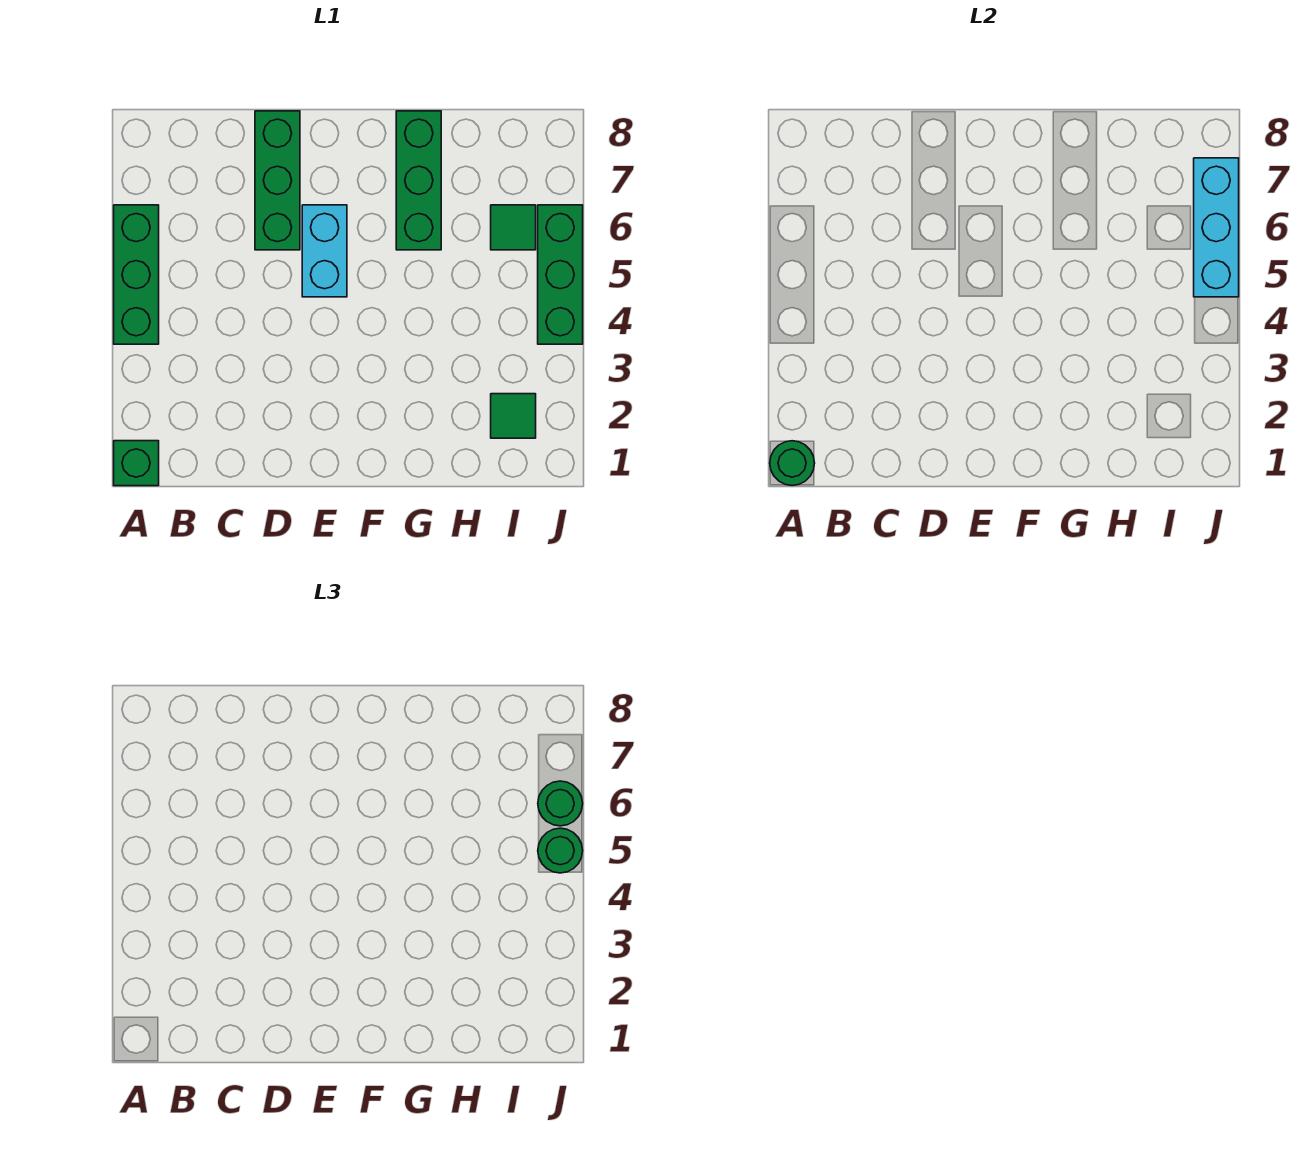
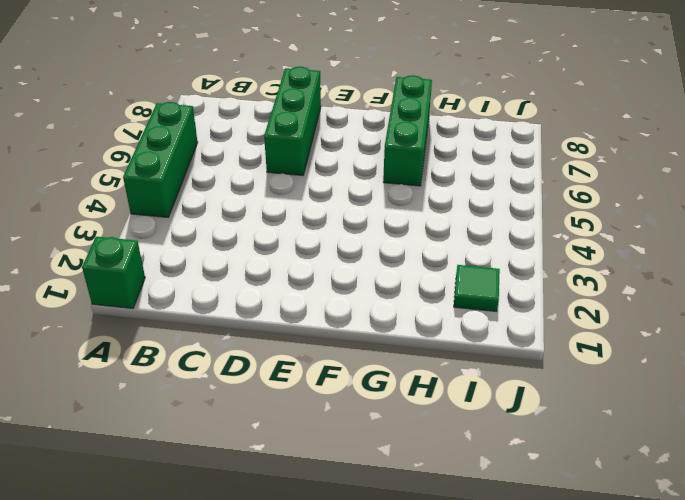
none -> cyan brick E5:E6 level 1
none -> green tile I6 level 1
none -> green brick J4:J6 level 1

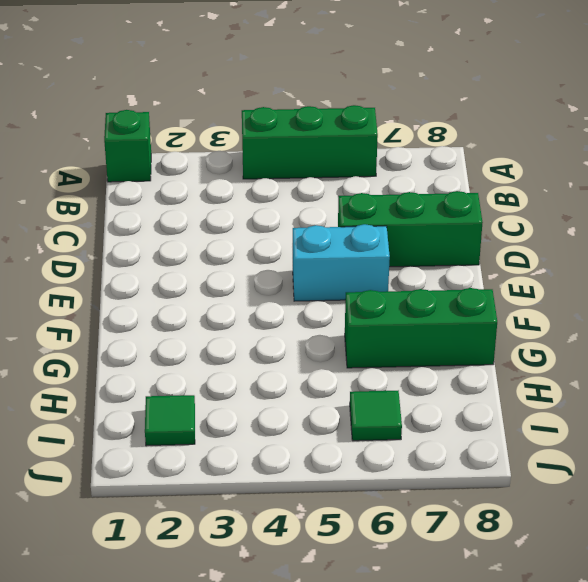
none -> green brick J4:J6 level 1
none -> green round brick A1 level 2
none -> cyan brick J5:J7 level 2

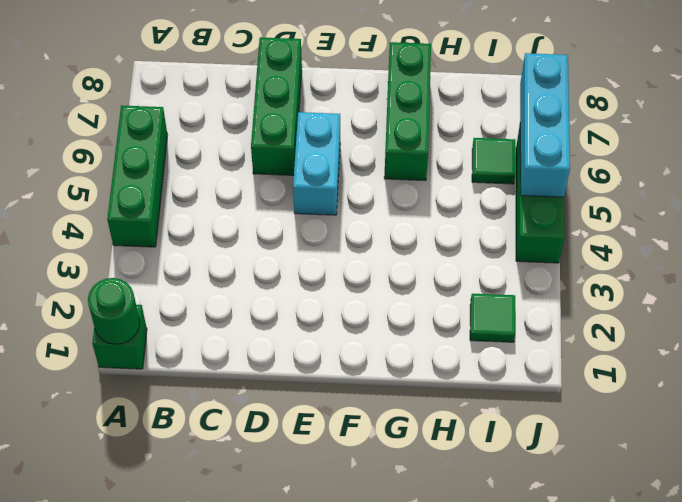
none -> green round brick J5 level 3
none -> green round brick J6 level 3

